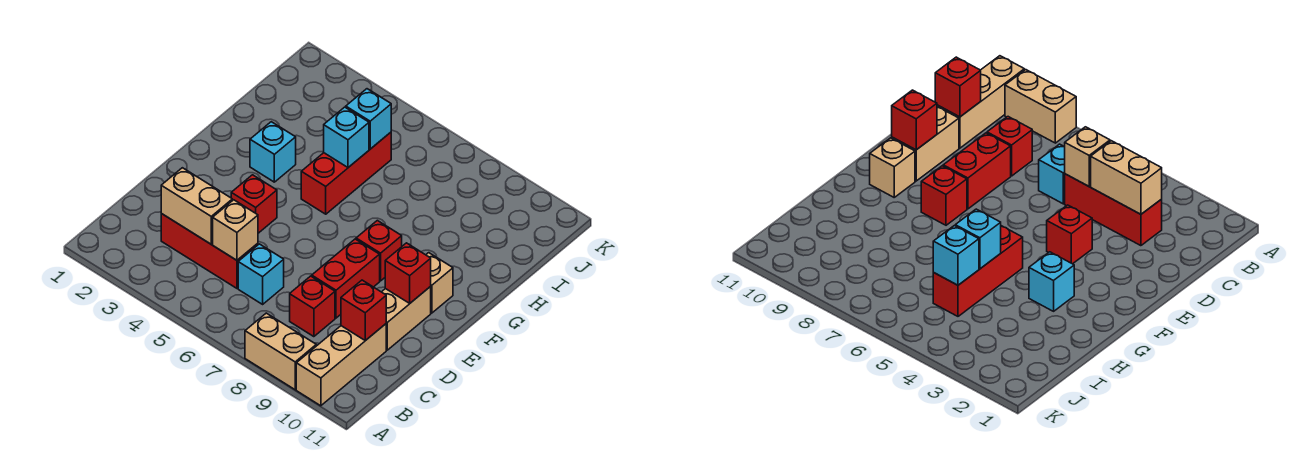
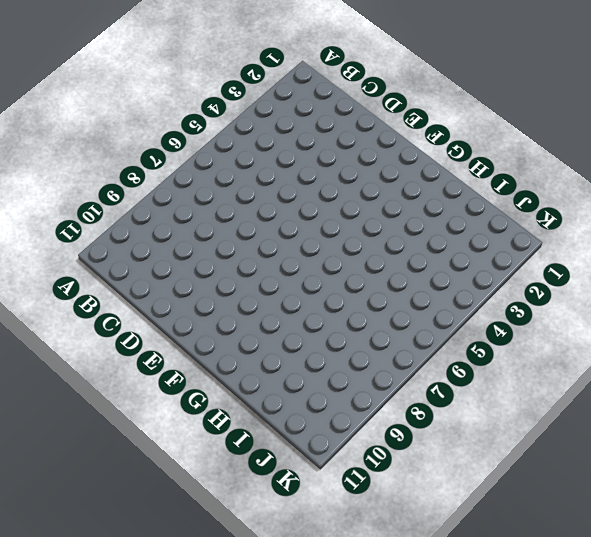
none -> tan brick A8:A9 level 1
none -> tan brick A10:C10 level 1
none -> red brick C3:C5 level 1

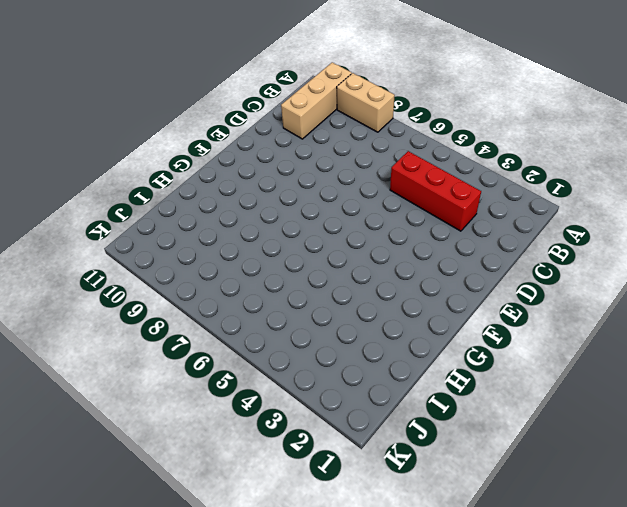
none -> cyan brick C6 level 1
none -> red brick C8 level 1
none -> red brick D8:E8 level 1

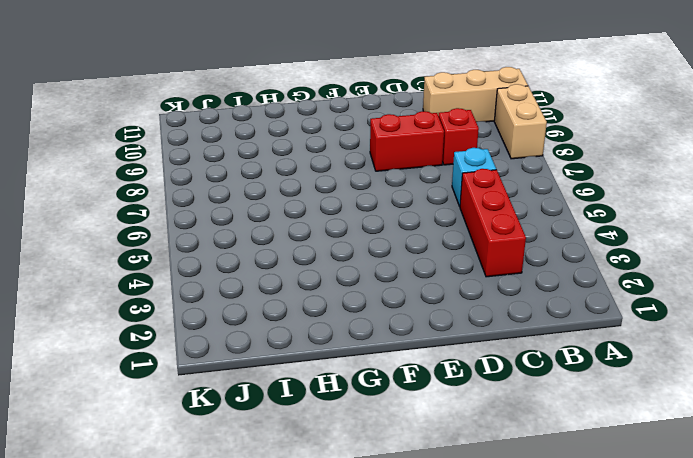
none -> tan brick D10:E10 level 1
none -> red brick E4 level 1
none -> red brick F8 level 1

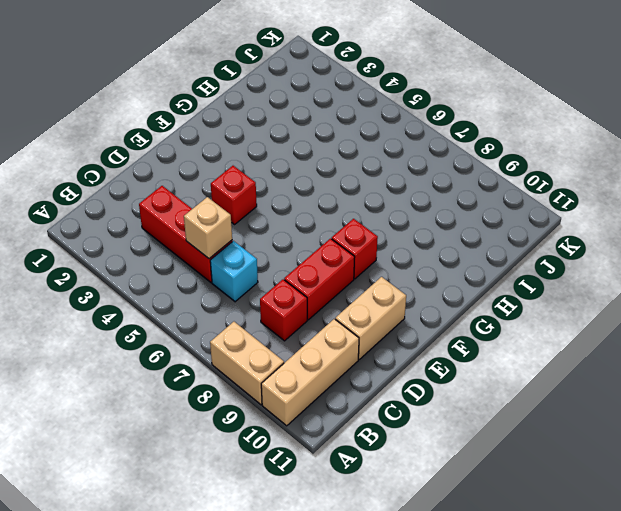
none -> tan brick F10 level 1
none -> cyan brick G3 level 1
none -> red brick G5:I5 level 1

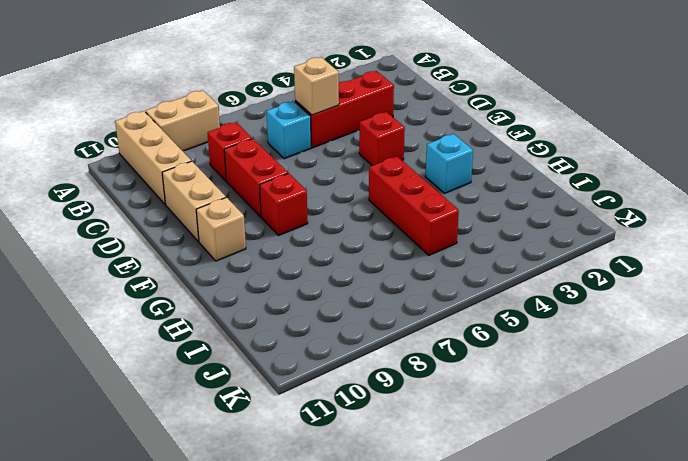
none -> tan brick C3:C4 level 2
none -> red brick C10 level 2
none -> red brick E10 level 2

